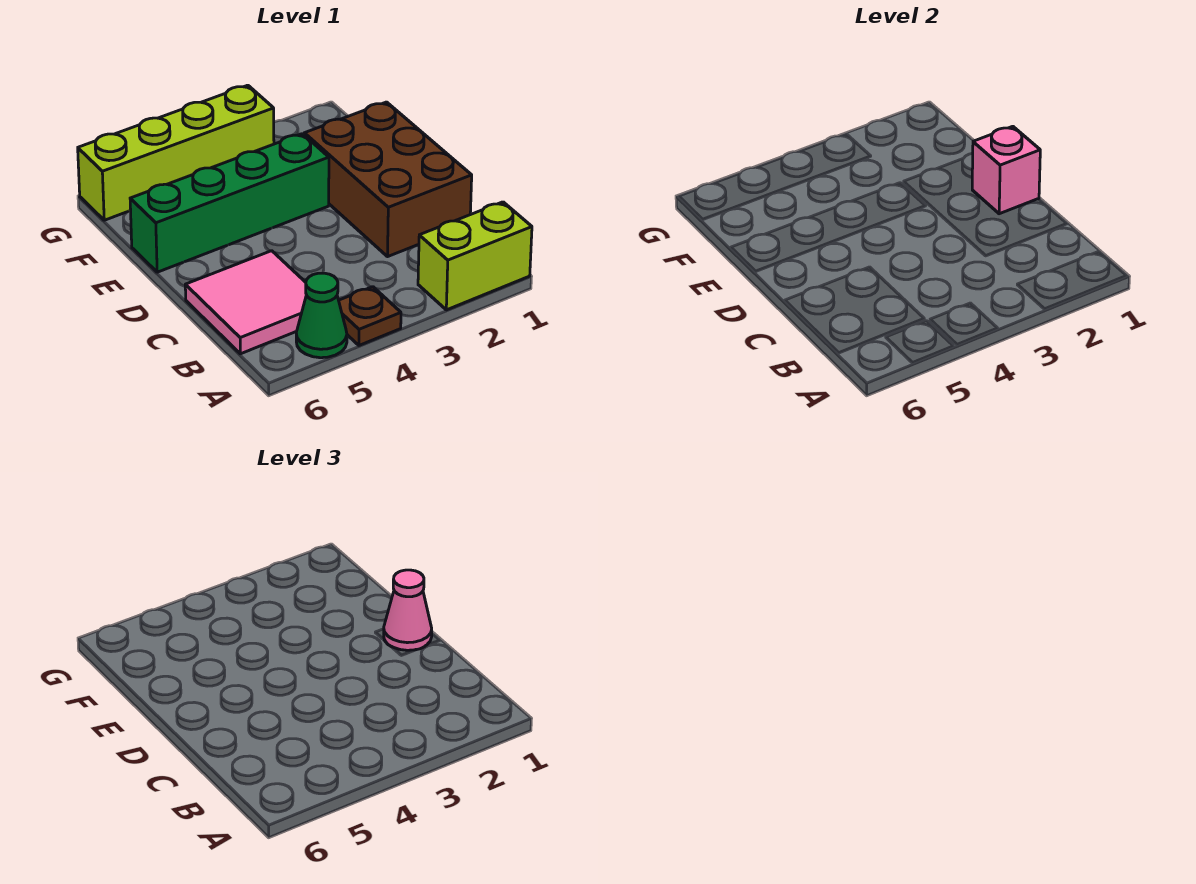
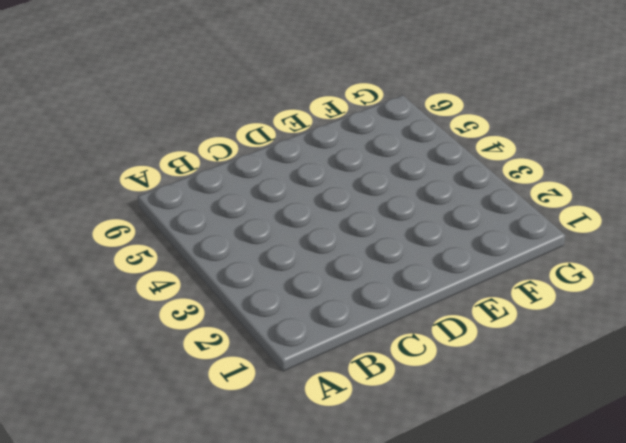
none -> lime brick A1:A2 level 1
none -> brown plate A4 level 1

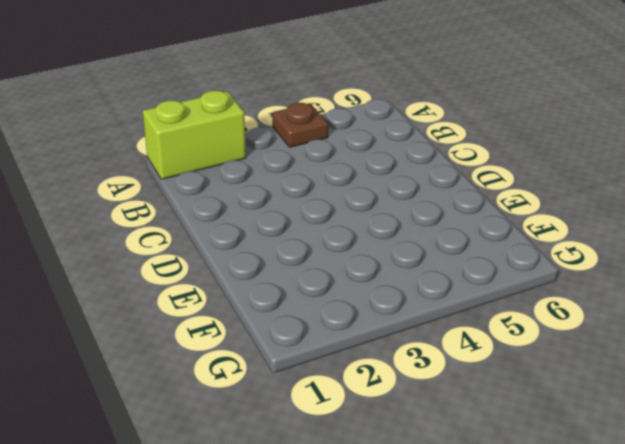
none -> green cone A5 level 1
none -> pink tile B5:C6 level 1

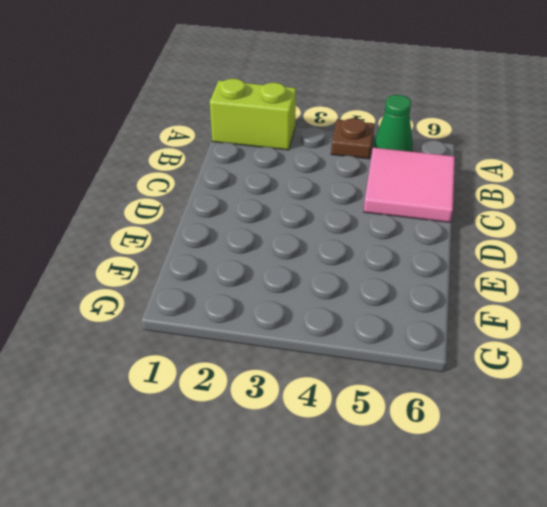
none -> brown brick C1:E2 level 1
none -> green brick E3:E6 level 1

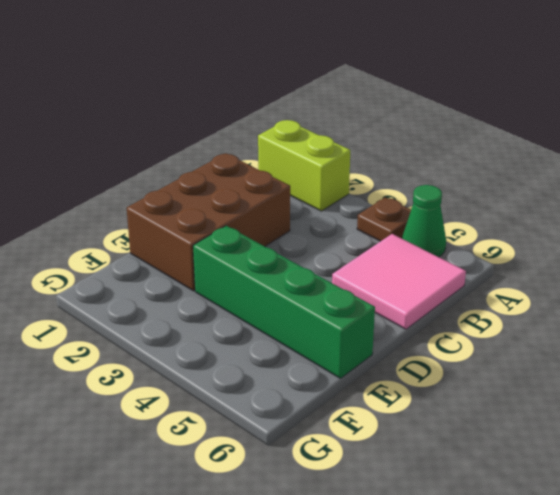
none -> lime brick G3:G6 level 1
none -> pink brick D1 level 2

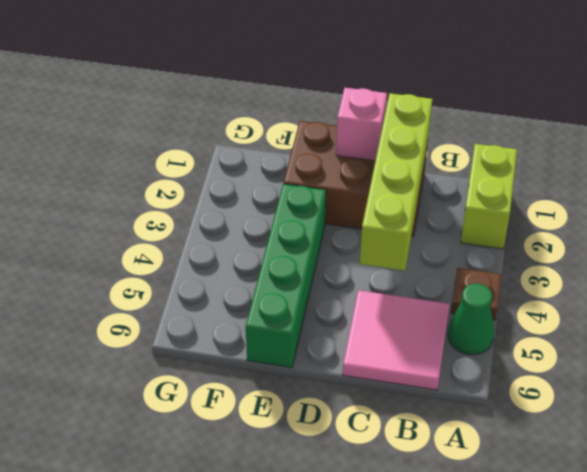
lime brick C1:C4 level 2 -> lime brick G3:G6 level 1
none -> pink cone D1 level 3

